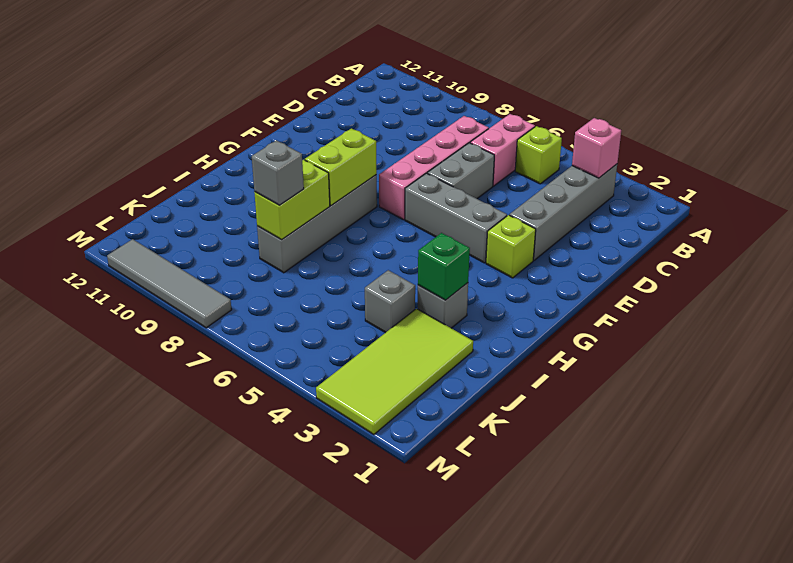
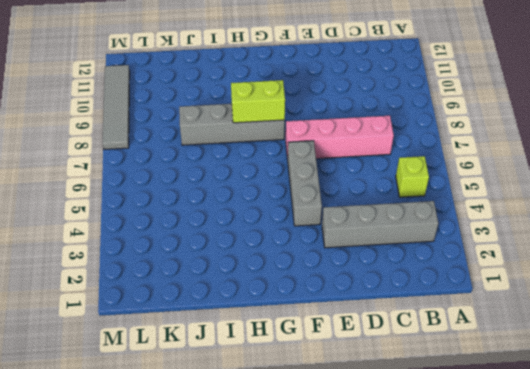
none -> pink brick B6:C6 level 1
none -> grey brick D6:E6 level 1
none -> lime brick F3 level 1

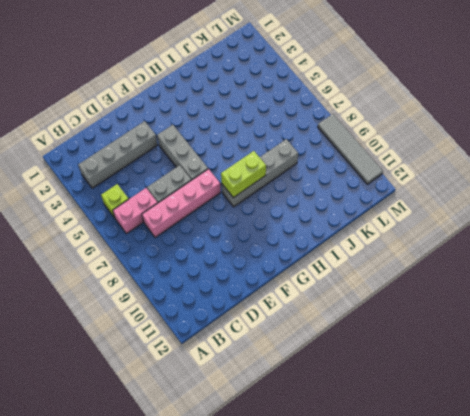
none -> lime brick F3 level 1
none -> grey brick I3 level 1
none -> lime tile J2:M3 level 1

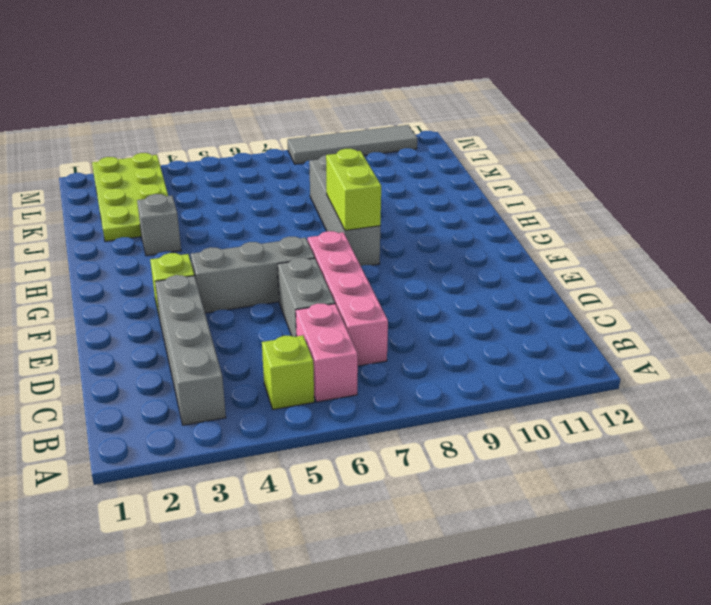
lime plate J2:M3 level 1 -> lime tile J2:M3 level 1
none -> grey brick J4 level 1
none -> pink brick B3 level 2
none -> green brick I3 level 2

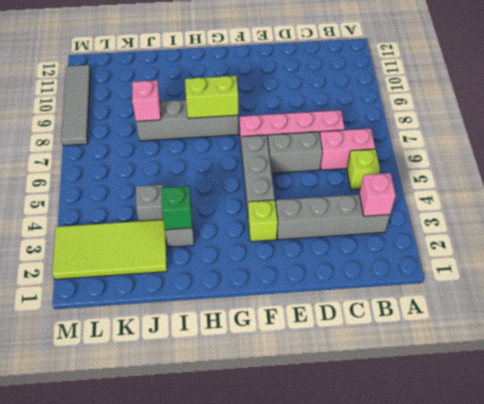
pink brick J8 level 2 -> lime brick I8:J8 level 2
none -> grey brick J8 level 3

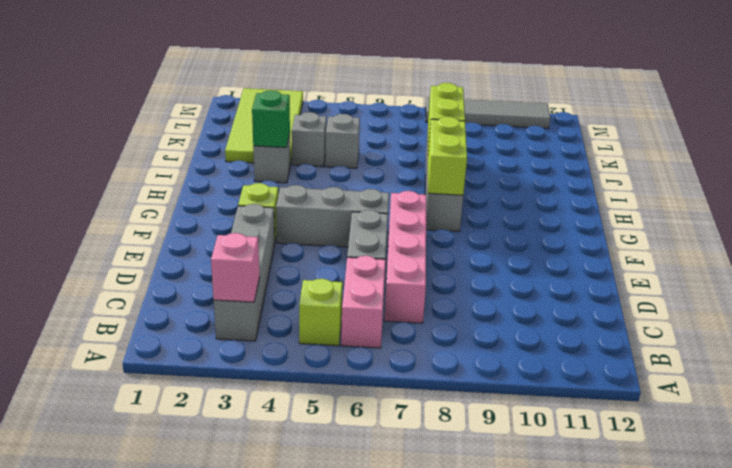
grey brick J5 level 1 -> grey brick J8 level 3

